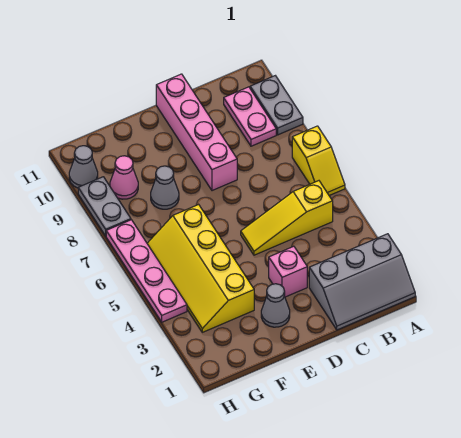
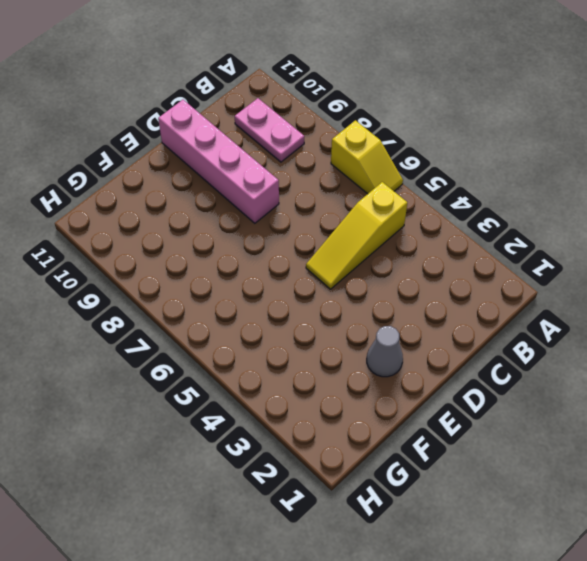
none -> grey slope A1:C2 level 1 top 2
none -> grey plate A9:A10 level 1
none -> pink brick D3 level 1

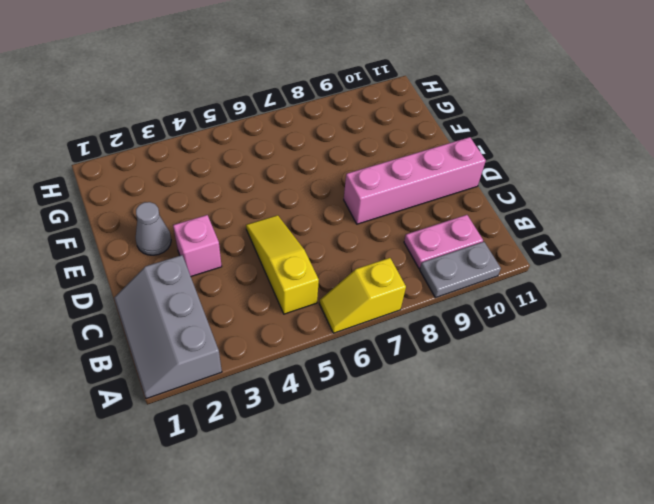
none -> yellow slope F3:G6 level 1 top F
none -> grey cone F8 level 1
none -> pink cone G9 level 1

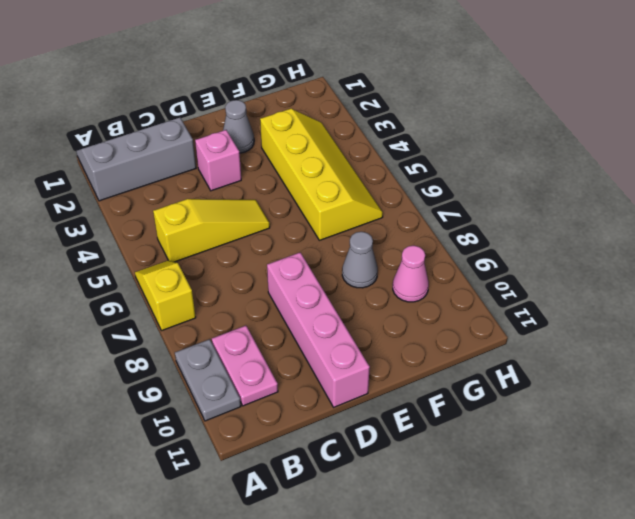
none -> pink plate H4:H7 level 1
none -> grey plate H8:H9 level 1
none -> grey cone H10 level 1

